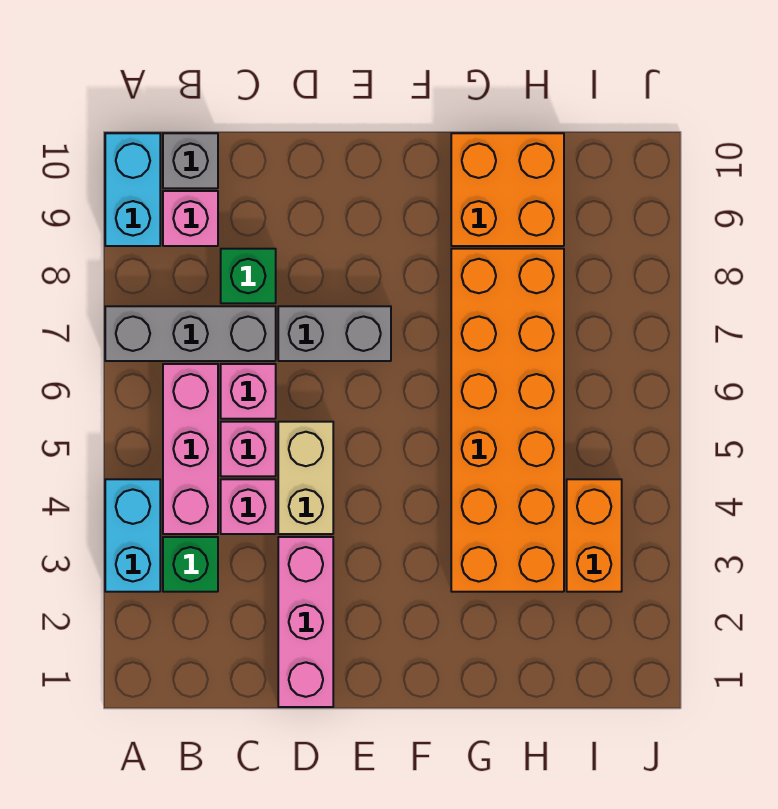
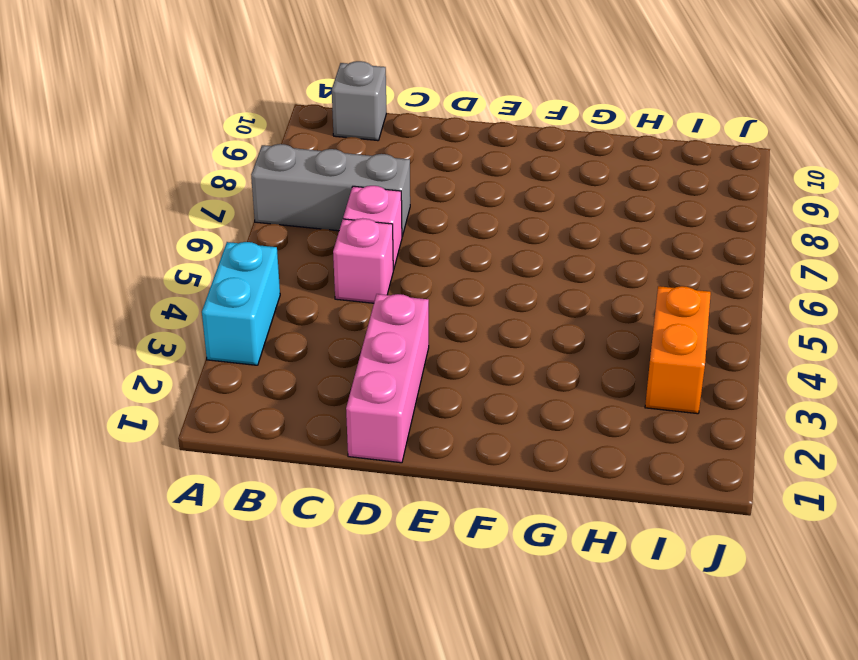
none -> cyan brick A9:A10 level 1
none -> green brick B3 level 1
none -> pink brick B4:B6 level 1

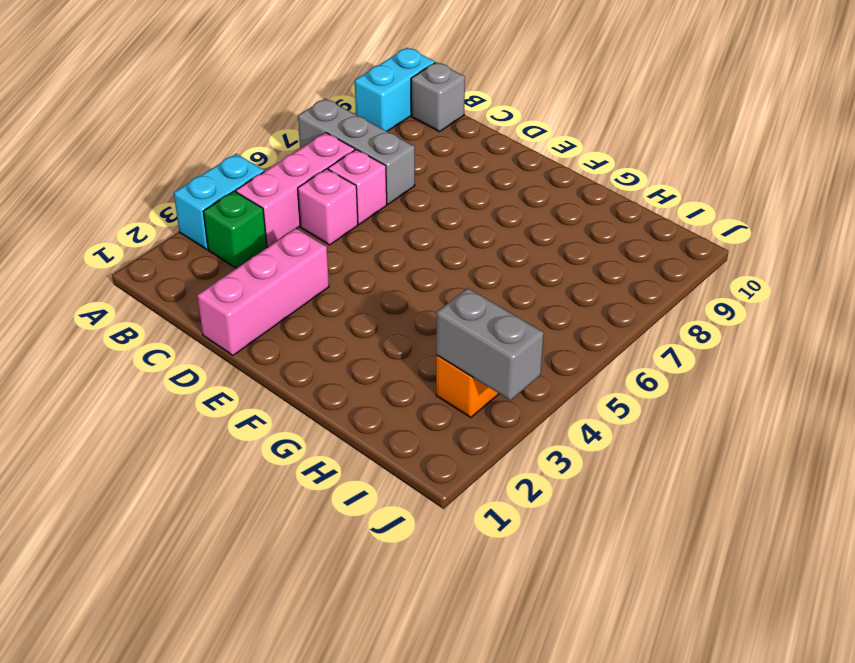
grey brick I3:J3 level 2 -> grey brick D7:E7 level 1
none -> pink brick B9 level 1
none -> pink brick C4 level 1
none -> green brick C8 level 1

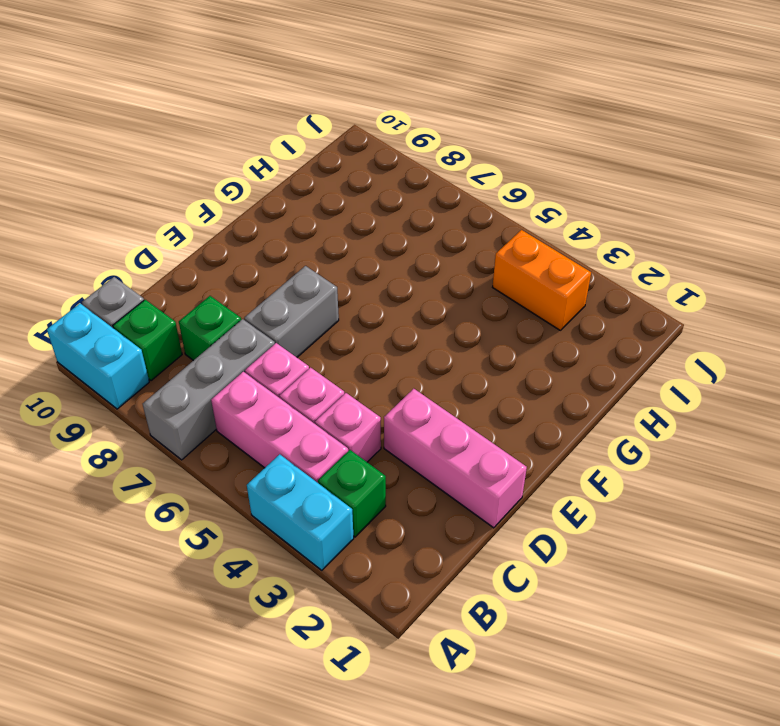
green brick B9 level 1 -> pink brick B9 level 1
none -> tan brick D4:D5 level 1
none -> orange brick G3:H8 level 1
none -> orange brick G9:H10 level 1

